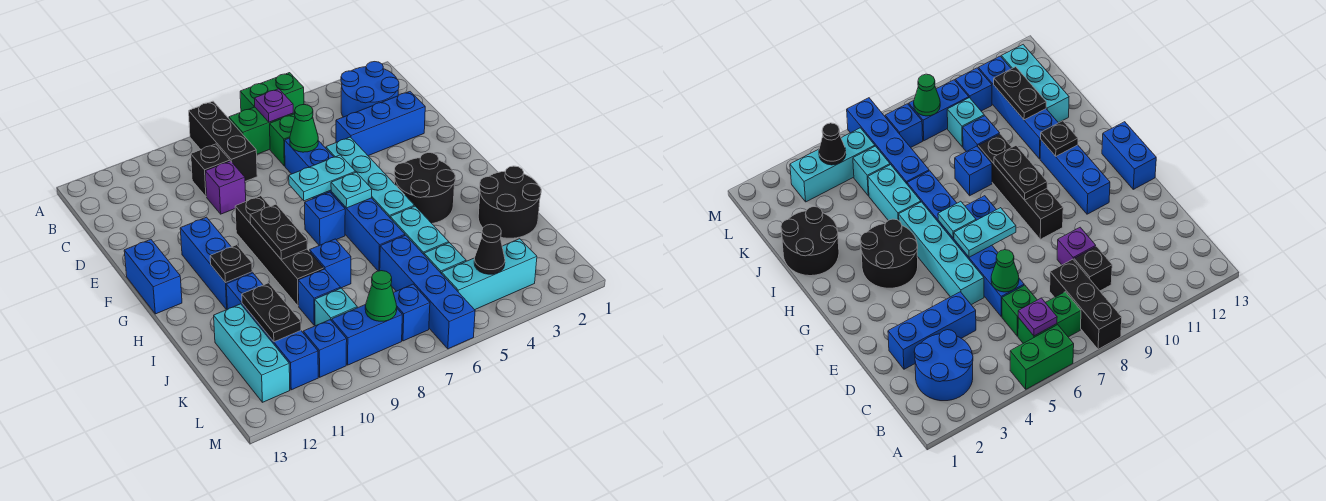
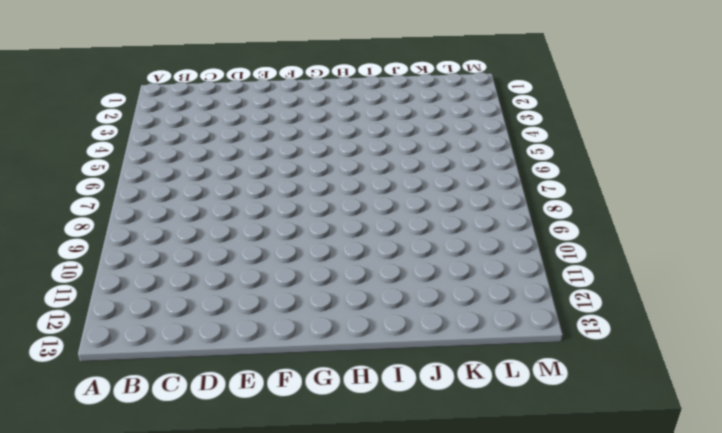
none -> green brick A5:A6 level 1
none -> black brick A8:C8 level 1
none -> blue round brick B2:C3 level 1
none -> green brick B6:B7 level 1

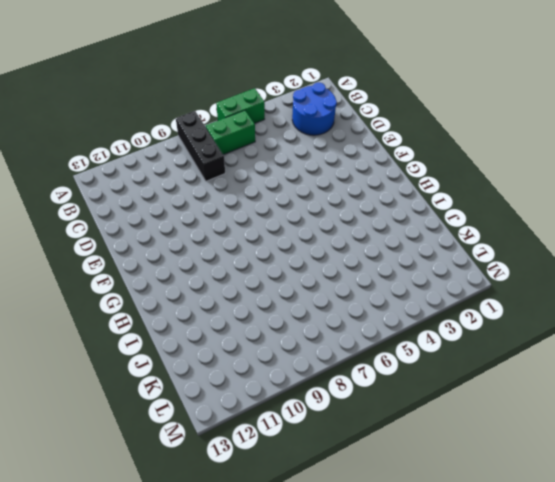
none -> green brick C6 level 1
none -> black brick C9 level 1
none -> blue brick D2:D4 level 1
none -> blue brick D6:I6 level 1

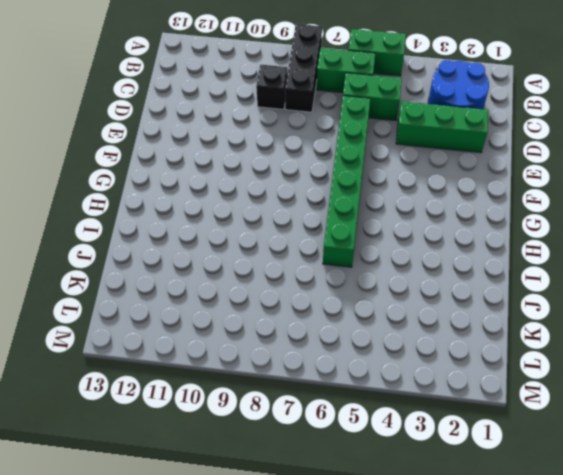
green brick C5:C6 level 1 -> green brick C6 level 1
green brick D2:D4 level 1 -> blue brick D2:D4 level 1
green brick D6:I6 level 1 -> blue brick D6:I6 level 1
none -> purple brick D9 level 1
none -> cyan brick E5:H5 level 1
none -> black brick F9:I9 level 1
none -> blue brick F11:H11 level 1

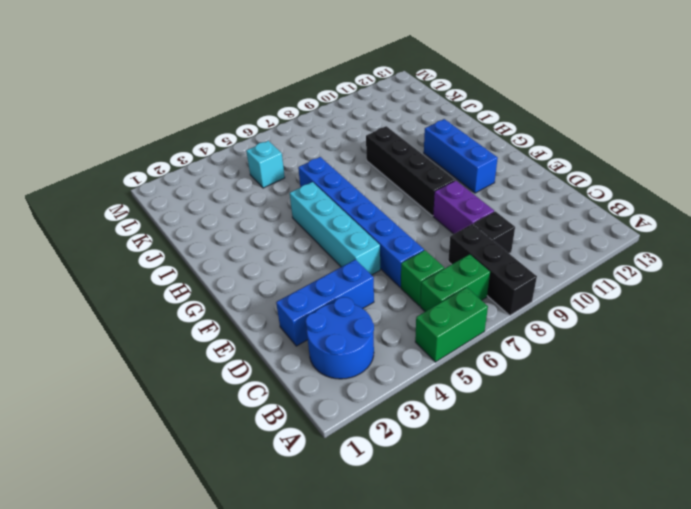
purple brick D9:E9 level 1 -> purple brick D9 level 1
none -> blue brick F13:G13 level 1
none -> black round brick G3:H4 level 1
none -> blue brick G7 level 1
none -> black round brick I1:J2 level 1

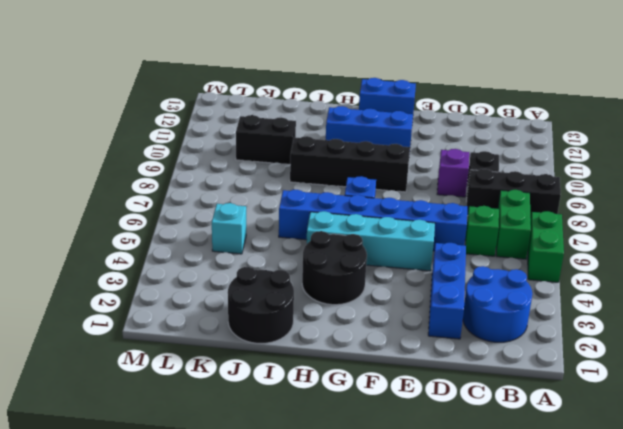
black brick J10:K10 level 1 -> none
none -> cyan brick I5:J5 level 1
none -> blue brick I8 level 1
none -> blue brick I11:L11 level 1
none -> blue brick J6:M6 level 1

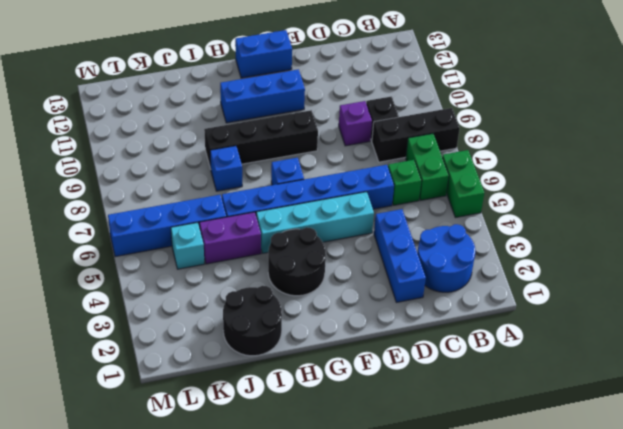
purple brick I5:J5 level 1 -> cyan brick I5:J5 level 1
none -> blue brick I11:L11 level 1
none -> blue brick J9 level 1
none -> cyan brick J12:L12 level 1
none -> cyan brick K9 level 1

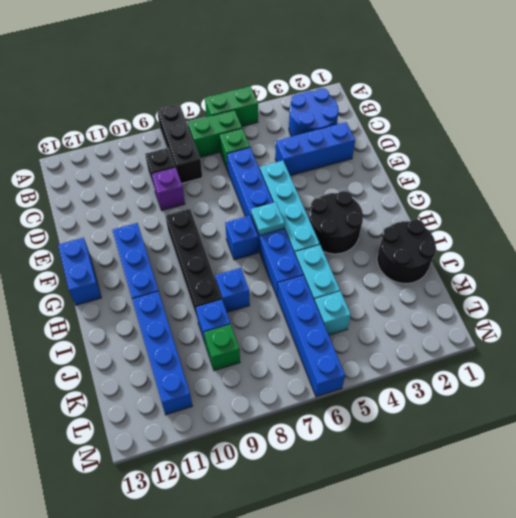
green brick K9 level 1 -> cyan brick K9 level 1
none -> cyan brick J12:L12 level 1
none -> cyan brick L3:L5 level 1
none -> blue brick L7 level 1
none -> blue brick L8:L9 level 1

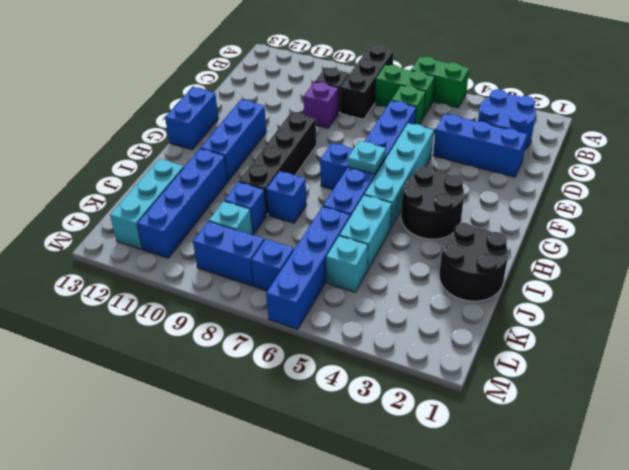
none -> cyan brick L3:L5 level 1
none -> blue brick L10 level 1
none -> purple plate B6 level 2
none -> green cone D6 level 2

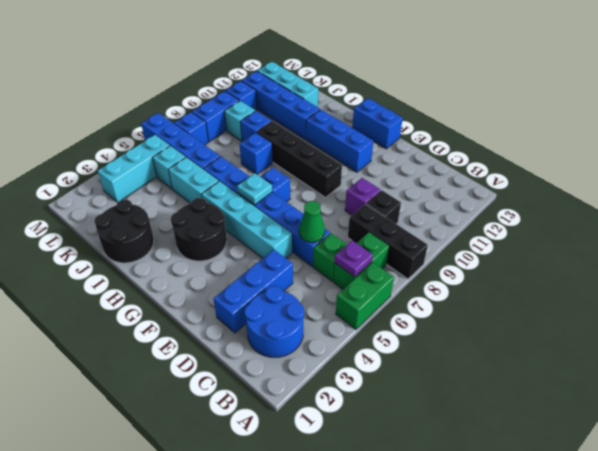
none -> cyan plate F6:F7 level 2
none -> black plate G9:H9 level 2
none -> black plate H11 level 2
none -> black plate J11:K11 level 2

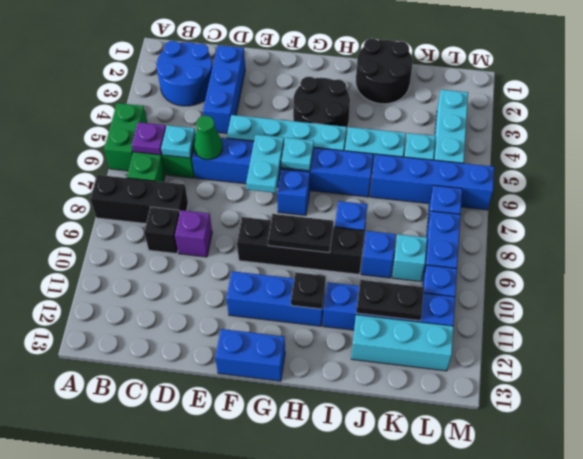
cyan plate C6 level 2 -> none
none -> black cone L4 level 2
none -> green cone L8 level 2

